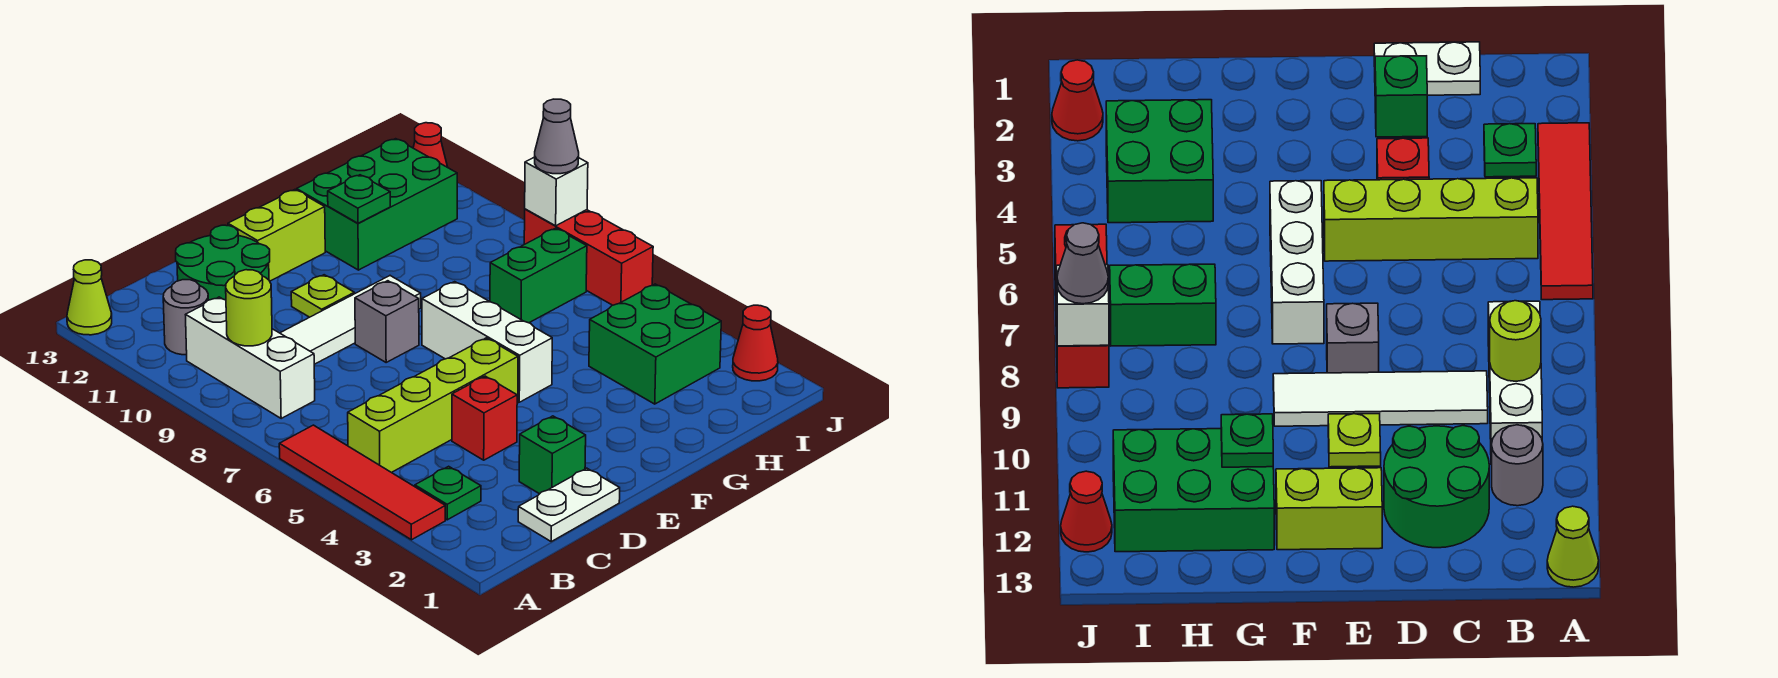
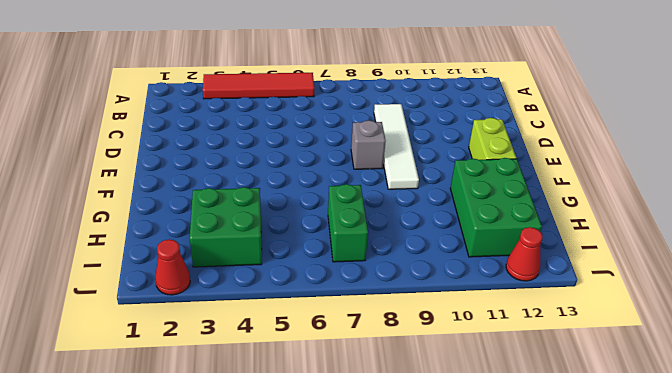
none -> lime cone A13 level 1
none -> green plate B3 level 1
none -> lime brick B5:E5 level 1

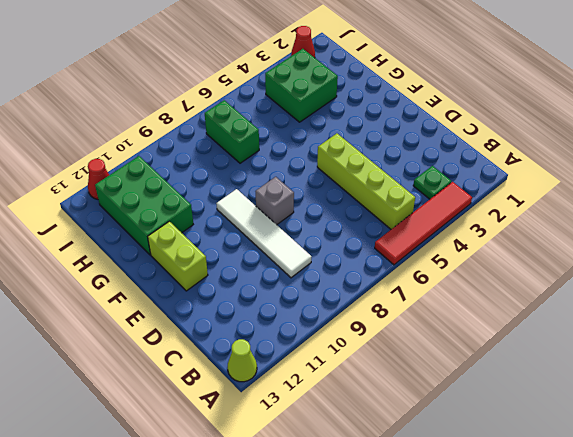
none -> white brick B8:B10 level 1
none -> grey round brick B11 level 1
none -> white plate C1:D1 level 1

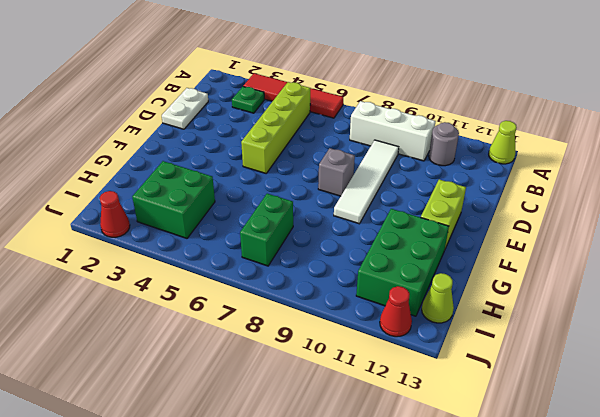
lime cone I13 level 1 -> none
none -> green round brick C11:D12 level 1
none -> green brick D2 level 1
none -> red brick D4 level 1

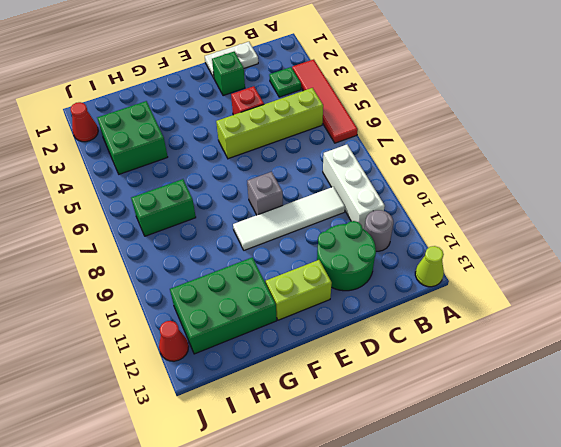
none -> lime plate E10 level 1
none -> white brick F5:F7 level 1
none -> red brick J6:J8 level 1

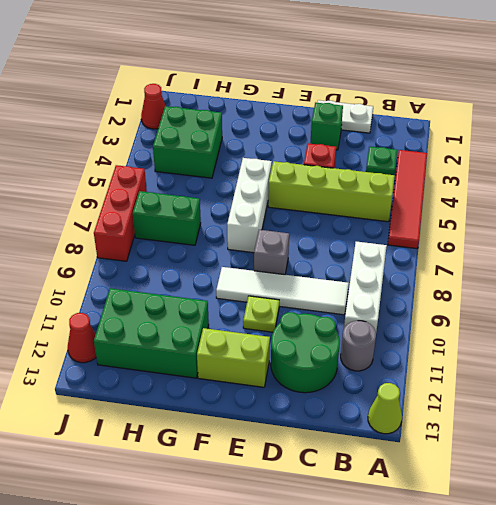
none -> lime round brick B9 level 2
none -> green plate G11 level 2
none -> white brick J8 level 2

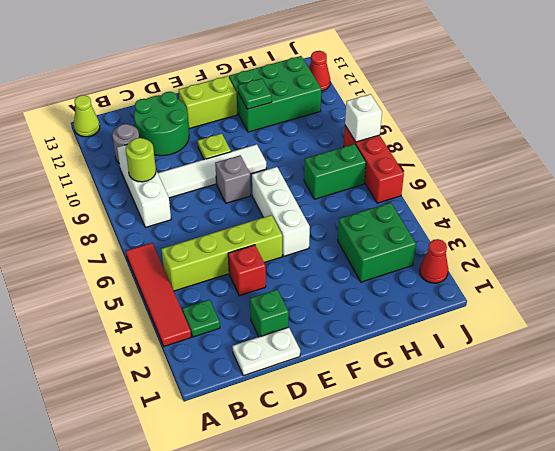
none -> grey cone J8 level 3

